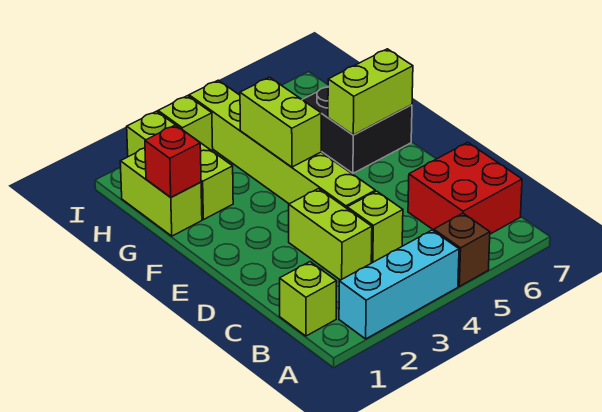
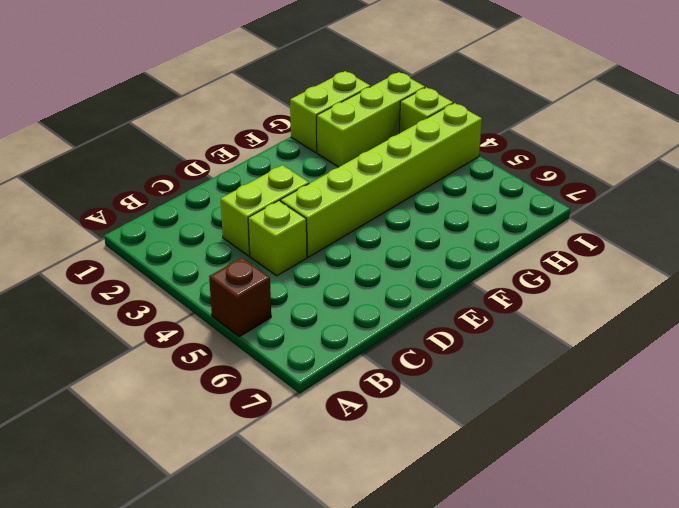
none -> cyan brick A2:A4 level 1
none -> lime brick B1 level 1
none -> red brick B6:C7 level 1

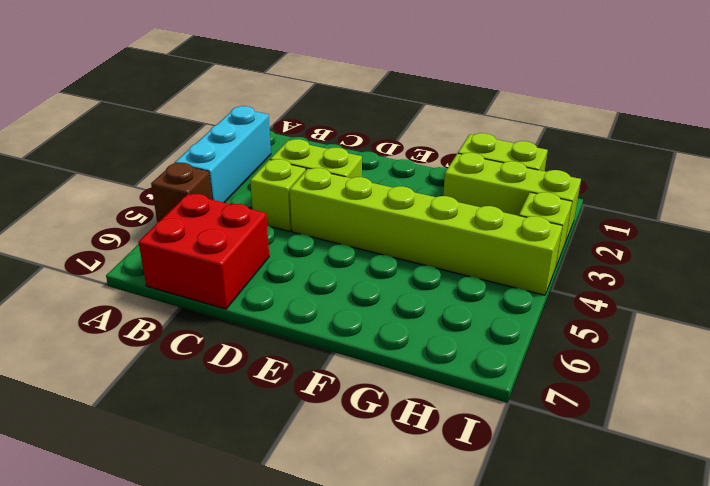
none -> lime brick B1 level 1
none -> black brick F6:G7 level 1
none -> lime brick F4:G4 level 2

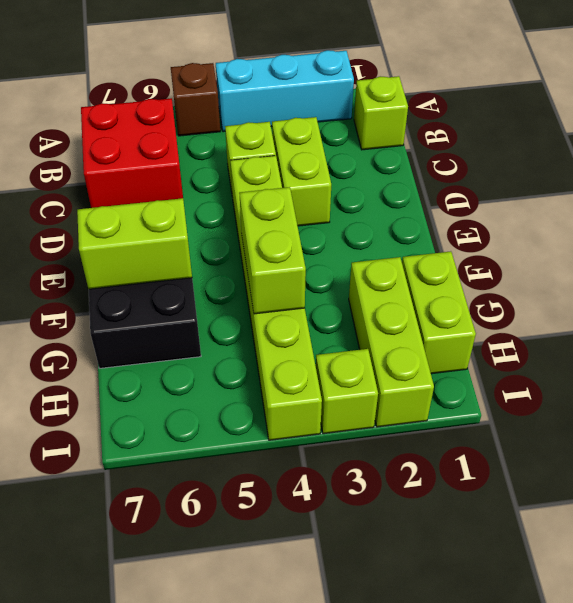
none -> red brick G1 level 2

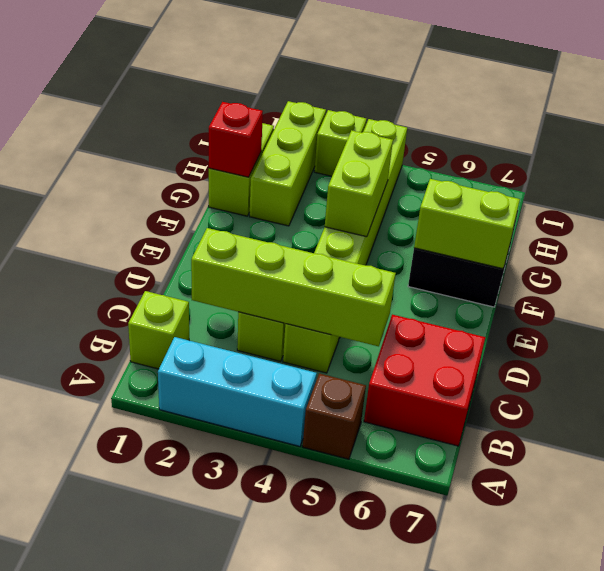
lime brick C2:C5 level 2 -> none

